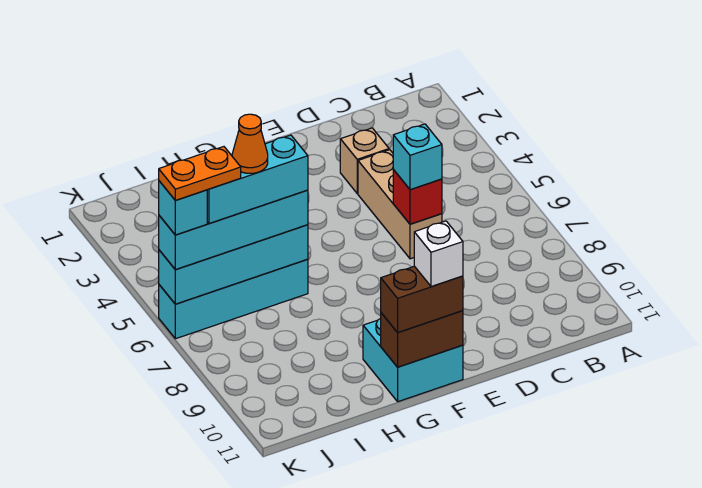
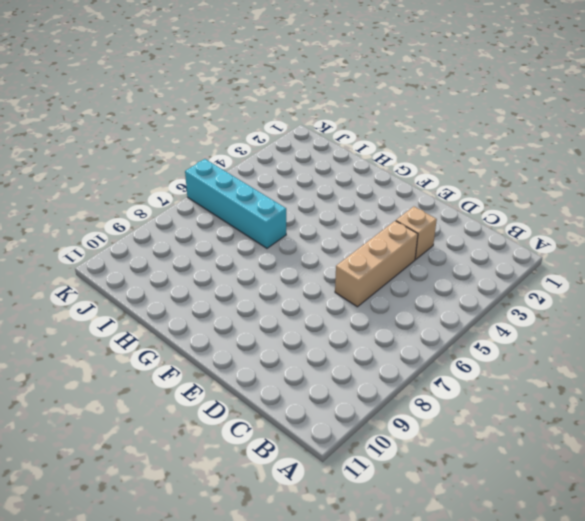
none -> cyan brick F10:G11 level 1
none -> red brick D6 level 2
none -> brown brick F11:G11 level 2

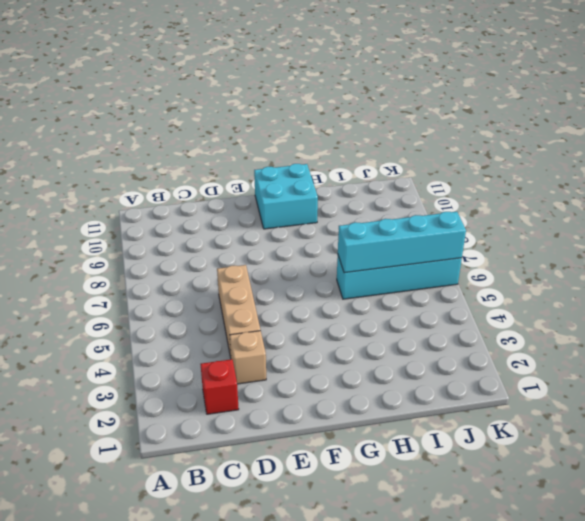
red brick C2 level 1 -> red brick D6 level 2
none -> brown brick F11:G11 level 2
none -> cyan brick D6 level 3
none -> brown brick F11:G11 level 3

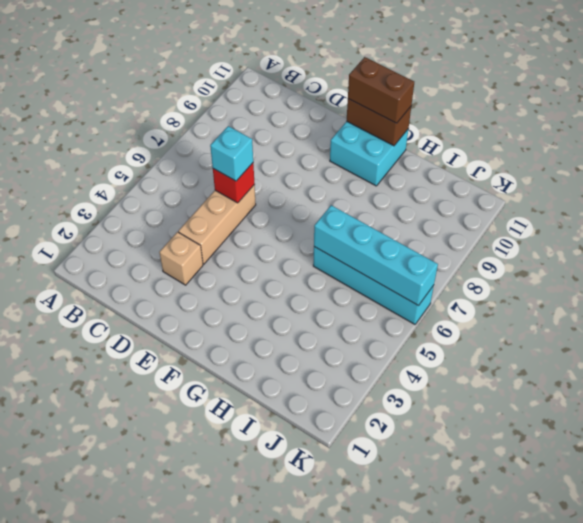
none -> cyan brick H6:K6 level 3
none -> white brick F11 level 4
none -> cyan brick H6:J6 level 4

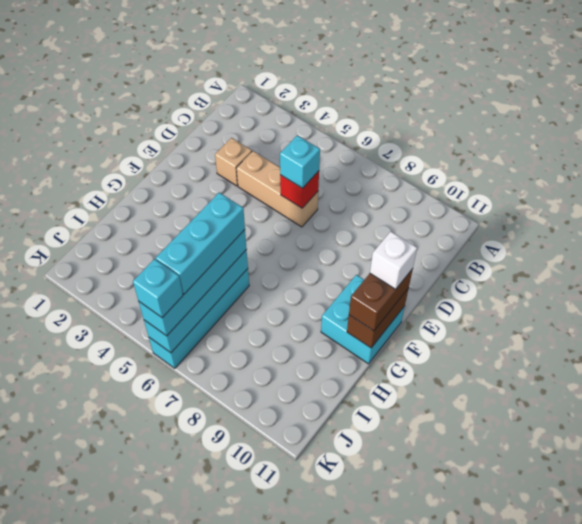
none -> orange cone I6 level 5
none -> orange plate J6:K6 level 5

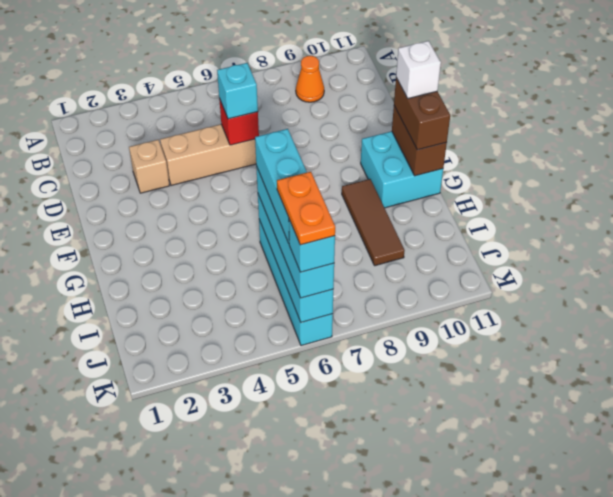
orange cone B9 level 1 -> orange cone I6 level 5
brown tile G9:I9 level 1 -> none

